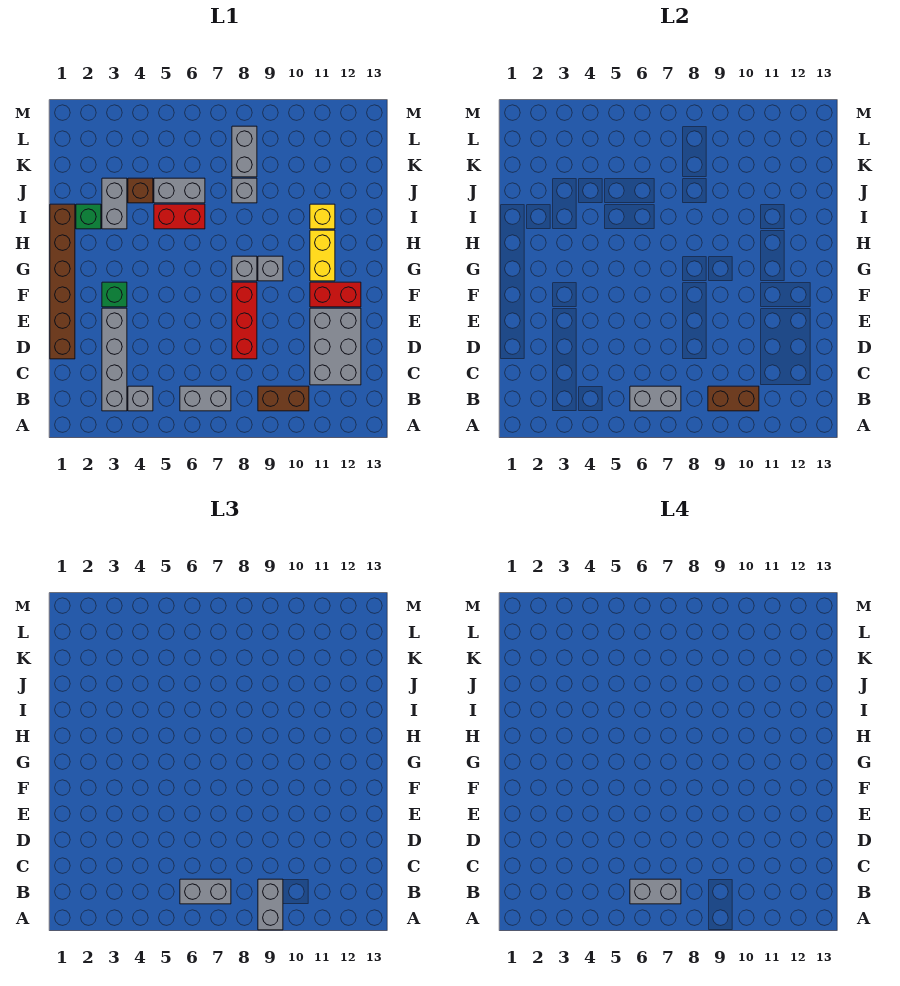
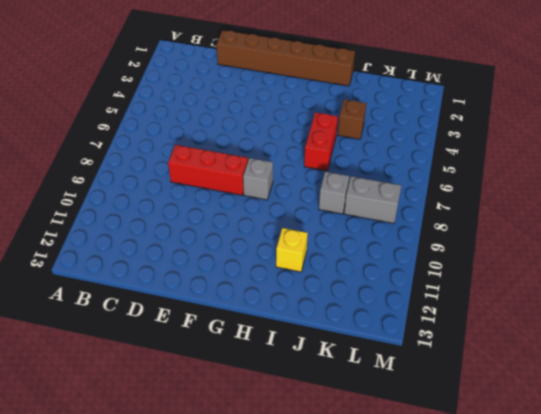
none -> grey brick B3:E3 level 1
none -> grey brick B4 level 1
none -> grey brick B6:B7 level 1

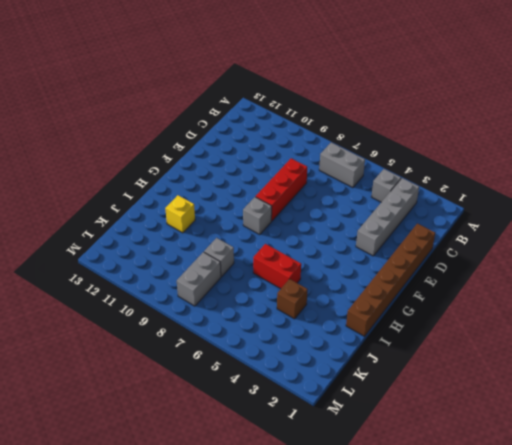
none -> brown brick B9:B10 level 1
none -> grey brick C11:E12 level 1
none -> green brick F3 level 1

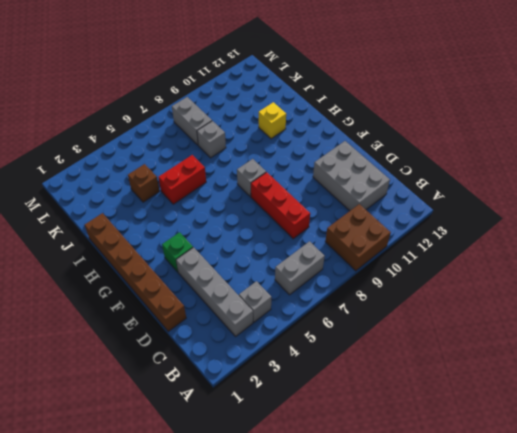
brown brick A9:B10 level 1 -> brown brick B9:B10 level 1
none -> red brick F11:F12 level 1
none -> grey brick G9 level 1
none -> yellow brick G11:H11 level 1

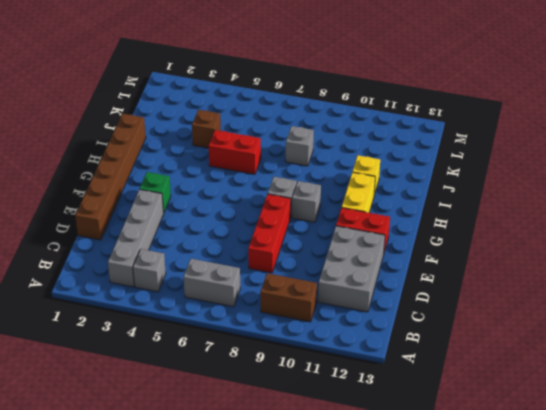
none -> green brick I2 level 1
none -> grey brick I3:J3 level 1
none -> grey brick J5:J6 level 1

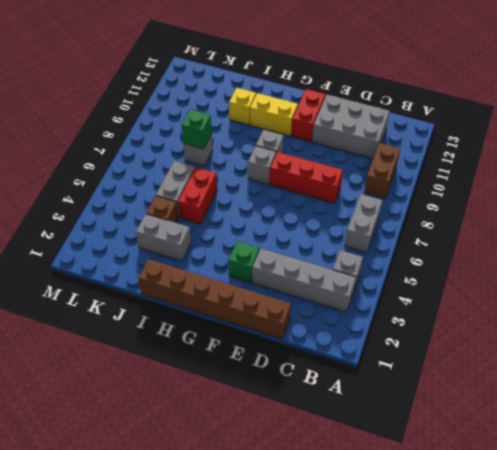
green brick J8 level 2 -> green brick I2 level 1
none -> grey brick K8:L8 level 1
none -> grey brick B6:B7 level 2
none -> brown brick B9:B10 level 2

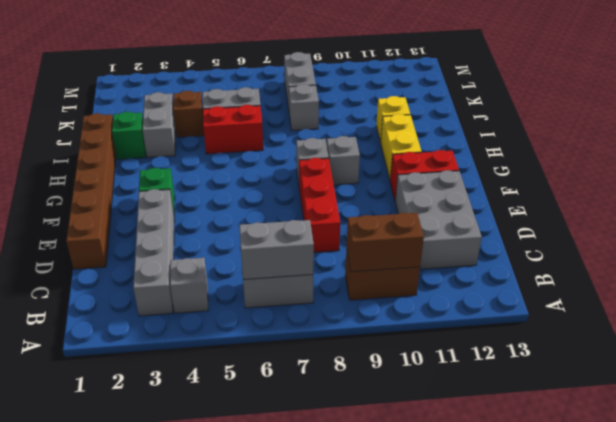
none -> grey brick A9:B9 level 3
none -> grey brick B6:B7 level 3
none -> grey brick B6:B7 level 4

